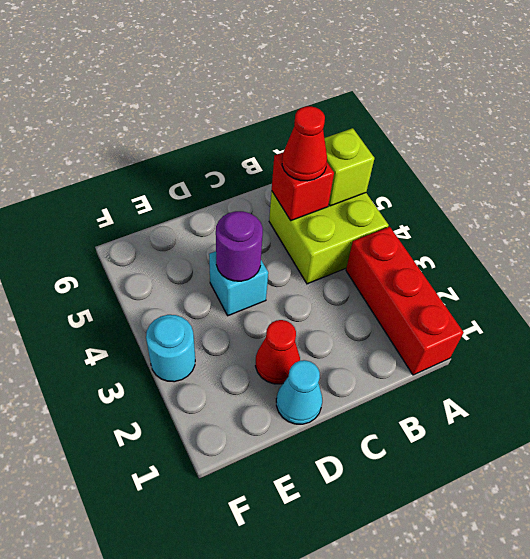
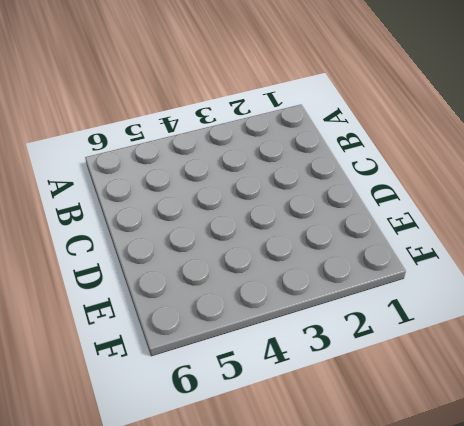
none -> red brick A1:A3 level 1
none -> lime brick A4:B5 level 1

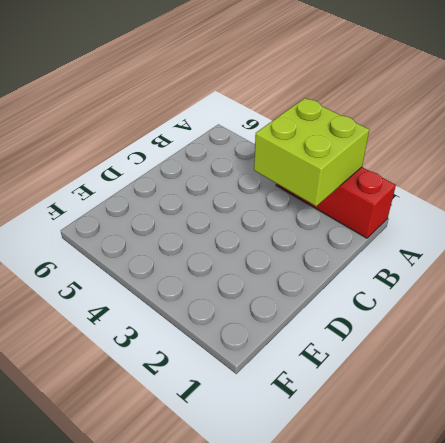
lime brick A2:B3 level 2 -> lime brick A4:B5 level 1
none -> cyan cone D1 level 1
none -> red cone D2 level 1

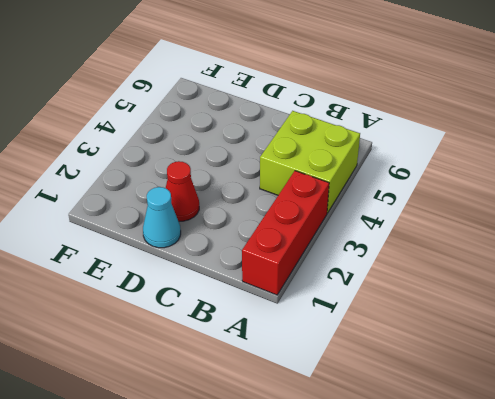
none -> cyan brick D4 level 1
none -> cyan round brick F3 level 1

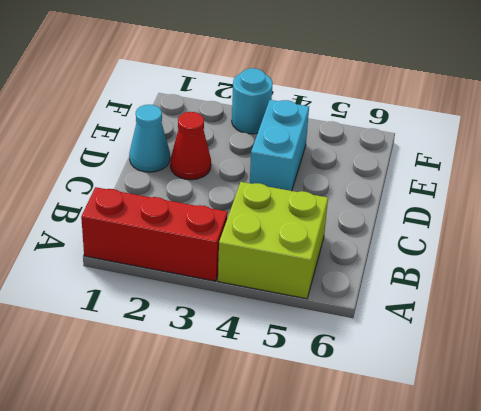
cyan brick D4:E4 level 1 -> cyan brick D4 level 1
none -> lime brick A5 level 2
none -> red brick B5 level 2

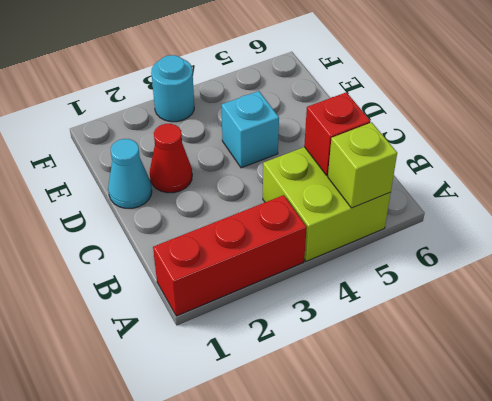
none -> purple round brick D4 level 2
none -> red cone B5 level 3

